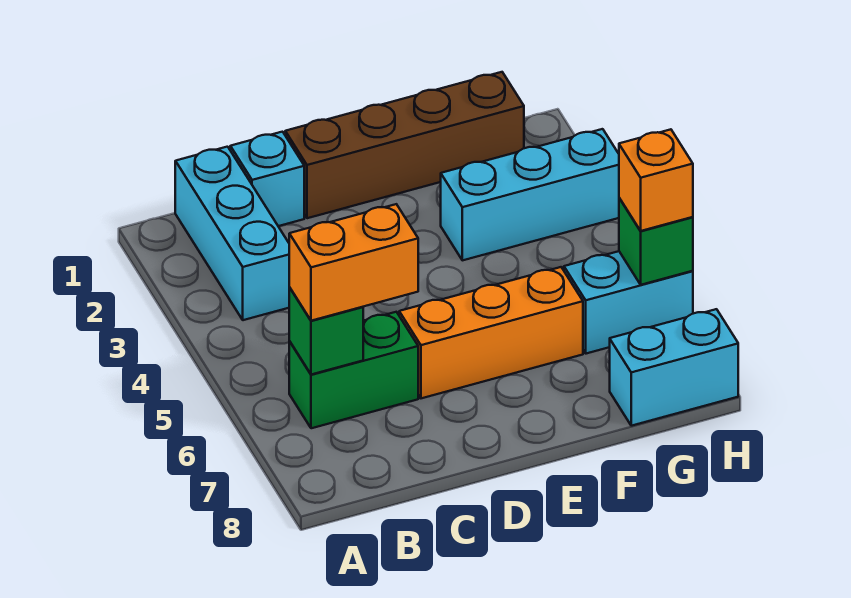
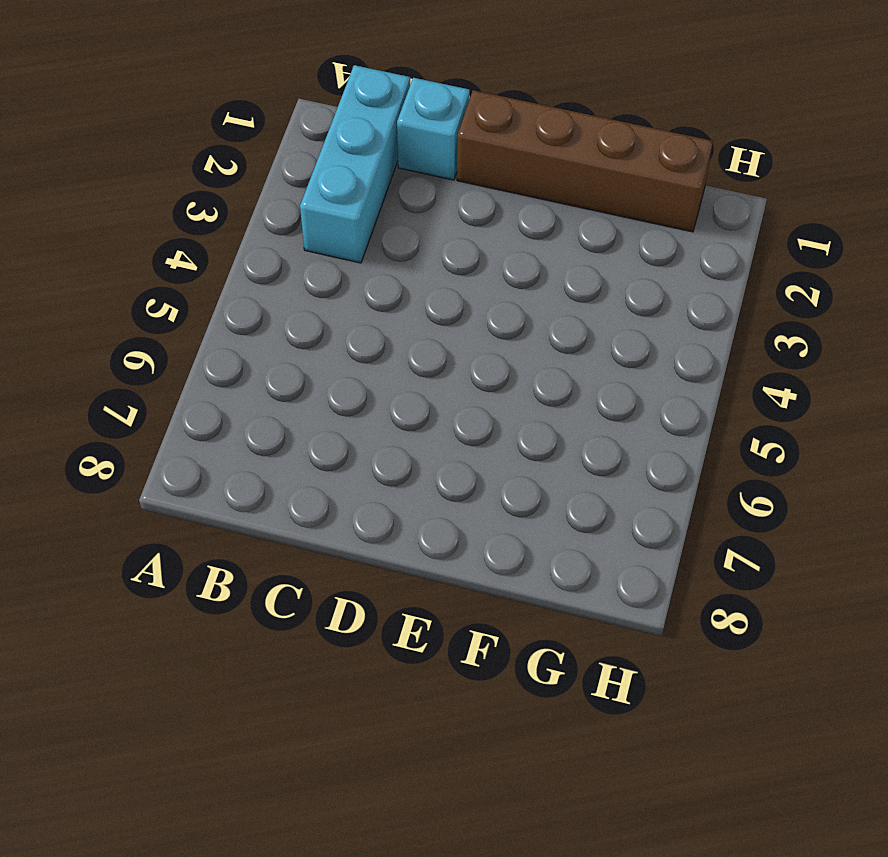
none -> green brick B6:C6 level 1
none -> orange brick D6:F6 level 1
none -> cyan brick F3:H3 level 1

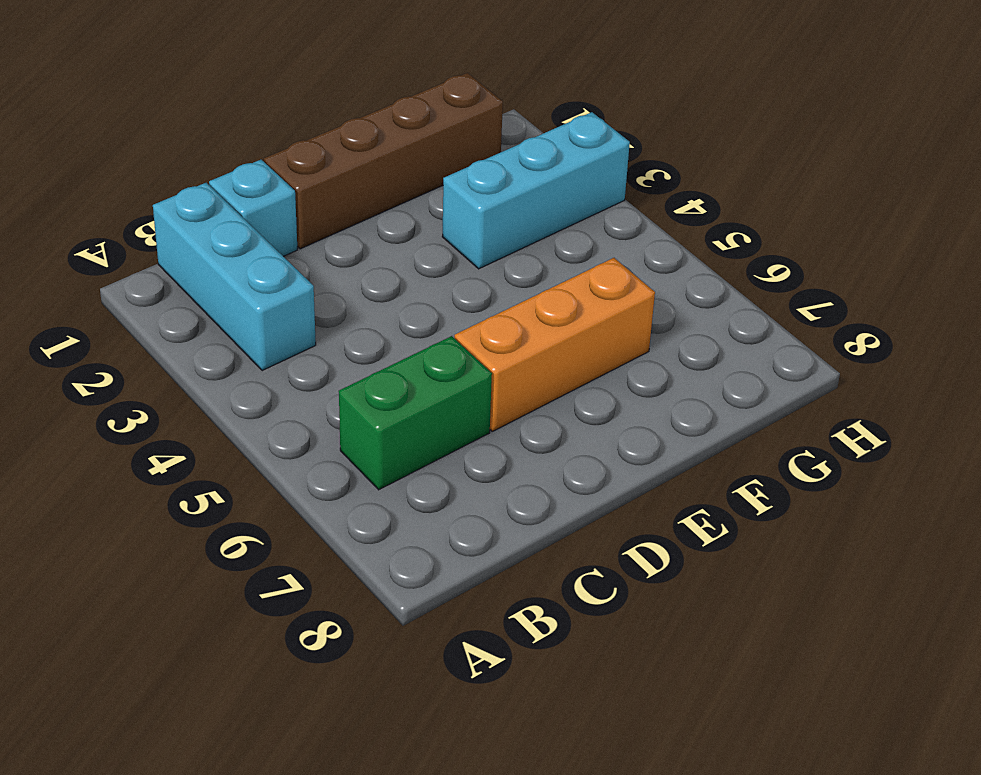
none -> cyan brick G6:H6 level 1
none -> cyan brick G8:H8 level 1
none -> green brick B6 level 2

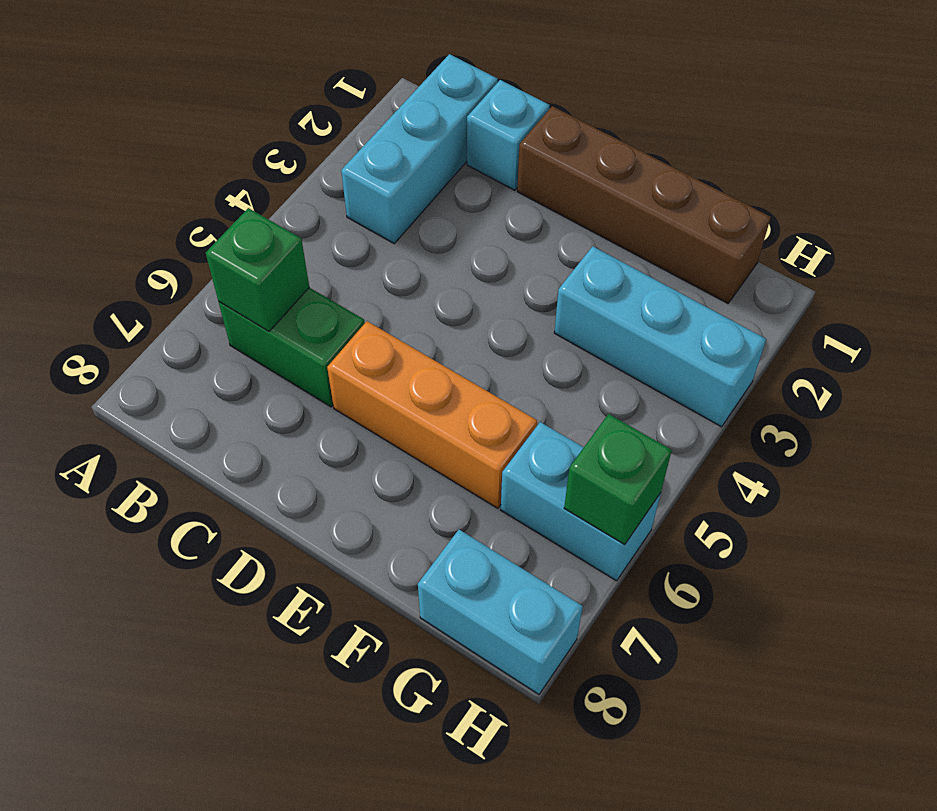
none -> orange brick B6:C6 level 3
none -> orange brick H6 level 3

